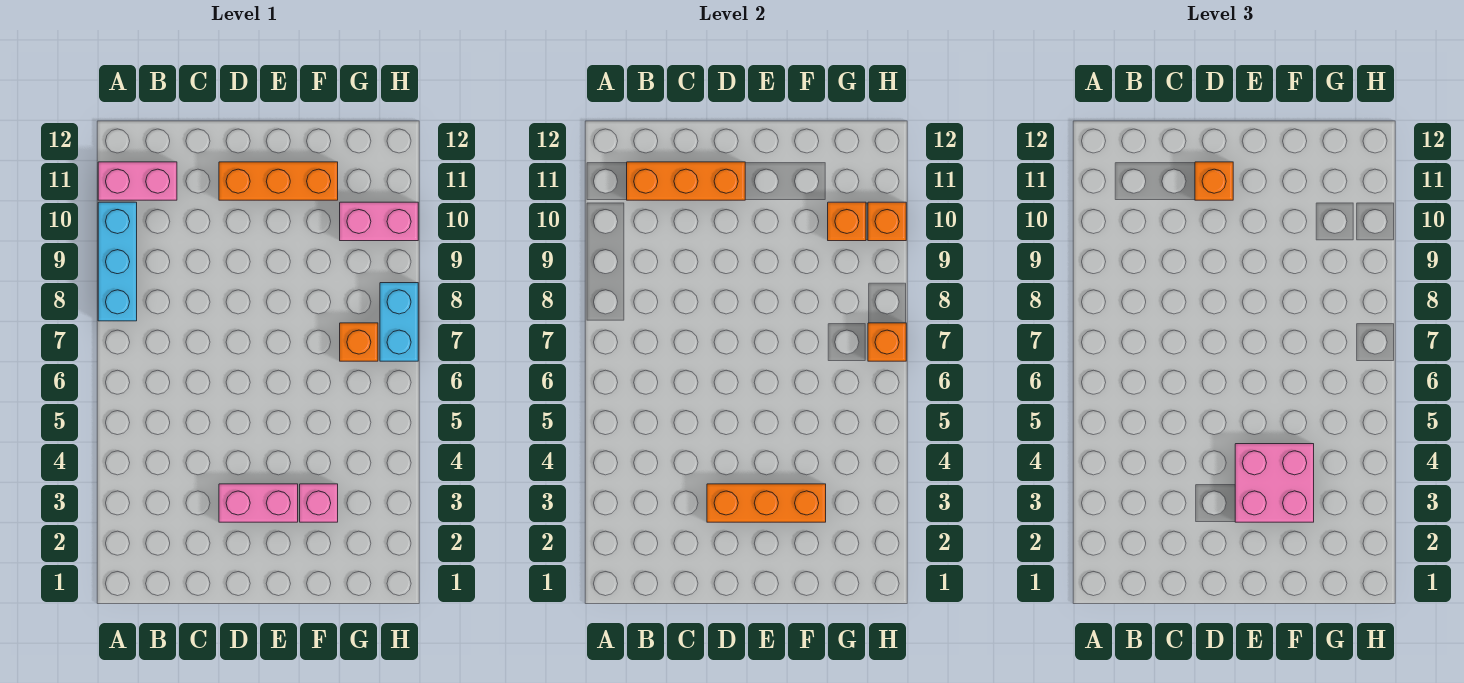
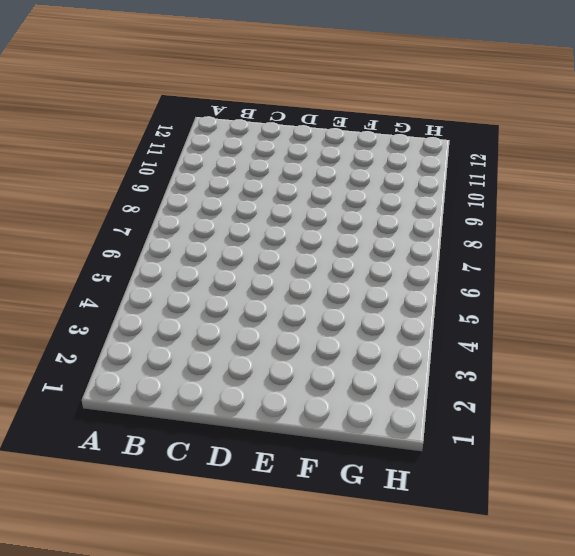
none -> cyan brick A8:A10 level 1
none -> pink brick A11:B11 level 1
none -> pink brick D3:E3 level 1

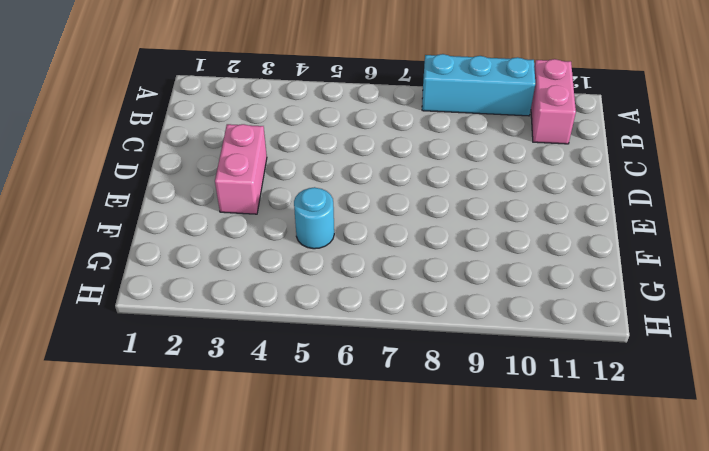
cyan round brick F5 level 1 -> none
none -> orange brick D11:F11 level 1
none -> pink brick F3 level 1
none -> orange brick G7 level 1

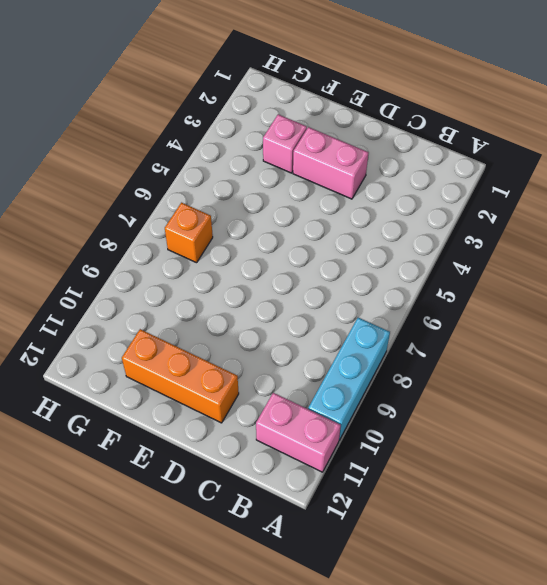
none -> pink brick G10:H10 level 1
none -> cyan brick H7:H8 level 1
none -> orange brick B11:D11 level 2

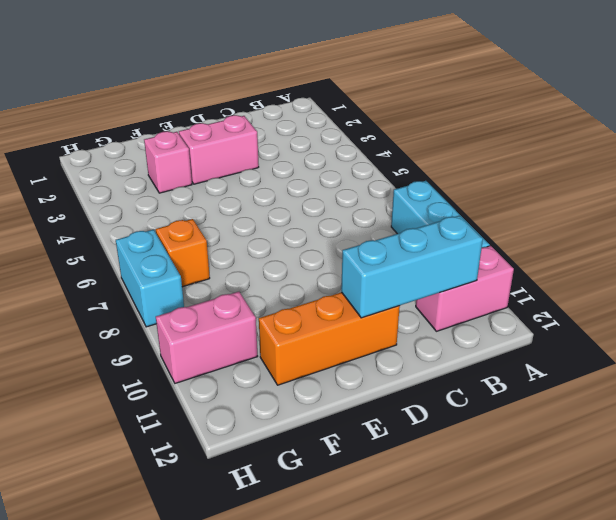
cyan brick B11:D11 level 2 -> orange brick B11:D11 level 2
none -> orange brick D3:F3 level 2
none -> orange brick G10 level 2
none -> orange brick H7 level 2

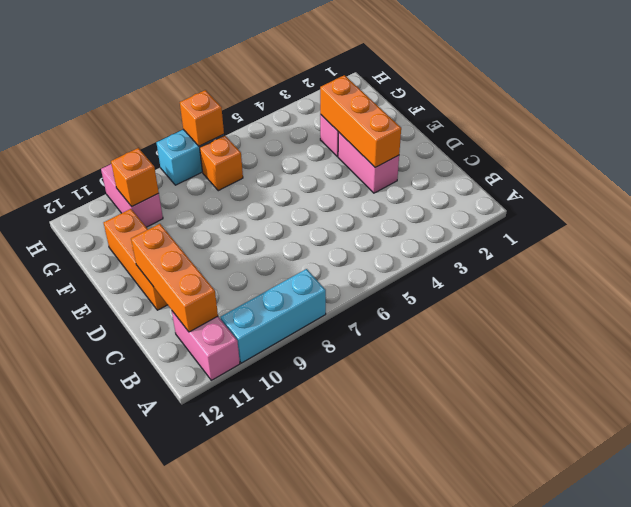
none -> orange brick H10 level 2
none -> orange brick D11 level 3
none -> pink brick E3:F4 level 3

